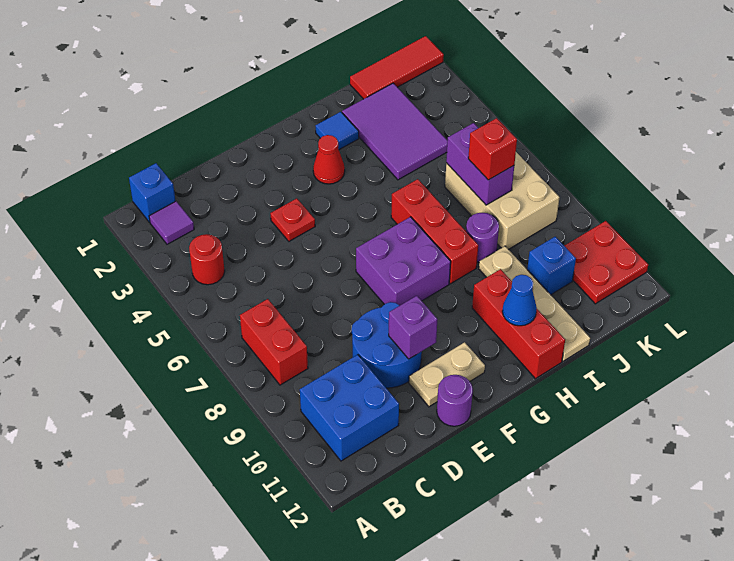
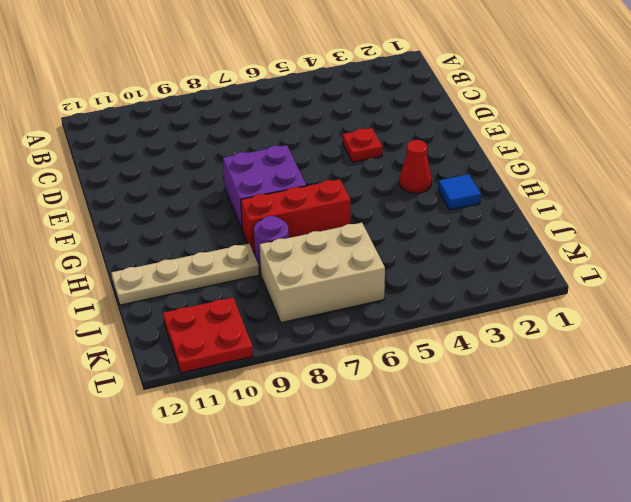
none -> blue brick B1 level 1
none -> purple tile B2 level 1
none -> red round brick B4 level 1

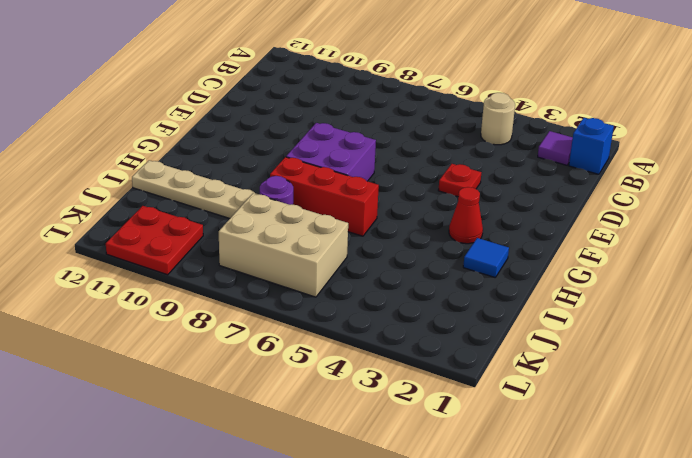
tan round brick B4 level 1 -> red round brick B4 level 1
none -> red brick B7:B8 level 1
none -> blue brick B10:C11 level 1
none -> blue round brick D9:E10 level 1

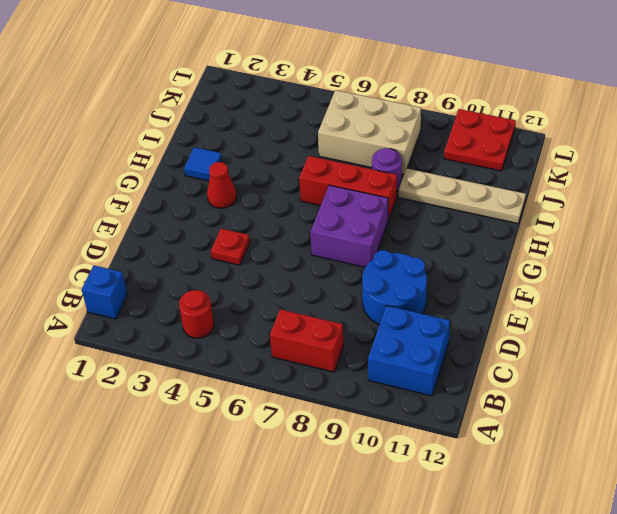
none -> purple tile B2 level 1
none -> tan plate E11:F11 level 1
none -> purple round brick E12 level 1

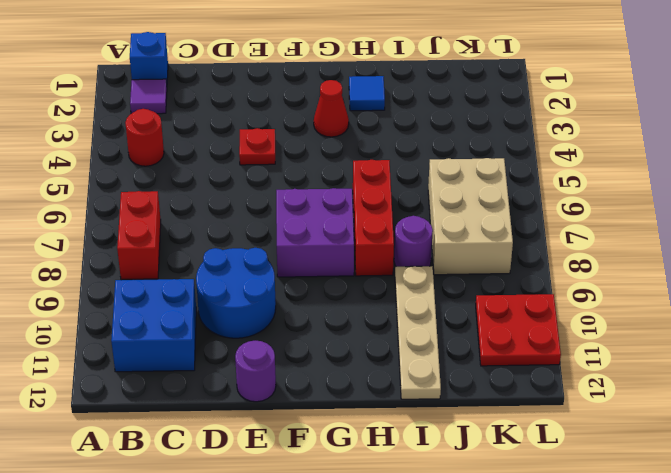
none -> tan plate E11:F11 level 1
none -> red brick H10:H12 level 1
none -> purple tile I2:J4 level 1

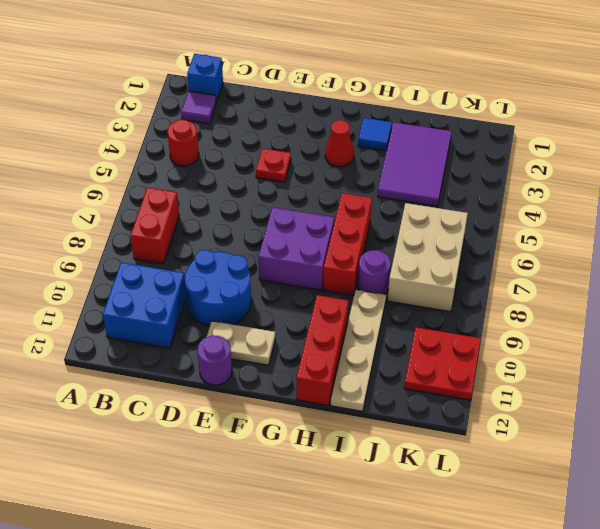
none -> red tile J1:L1 level 1
none -> blue brick J10 level 1
none -> purple brick E10 level 2

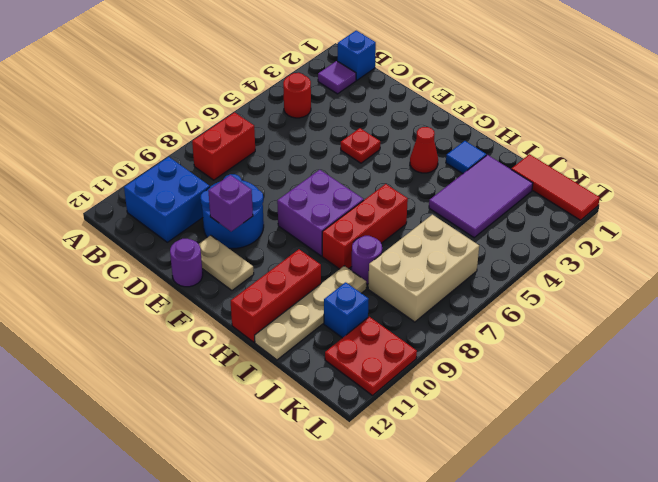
none -> blue cone H11 level 2
none -> purple brick J6:J7 level 2
none -> red brick J7 level 3

